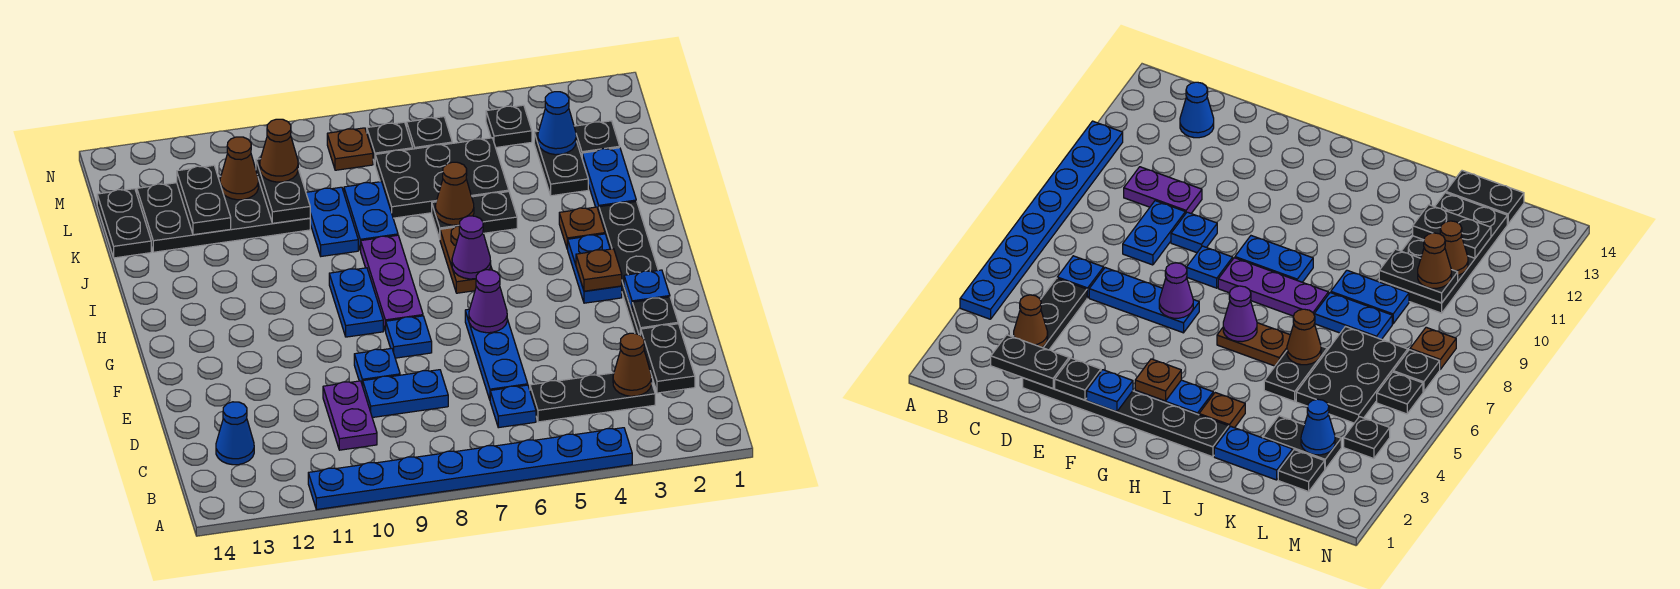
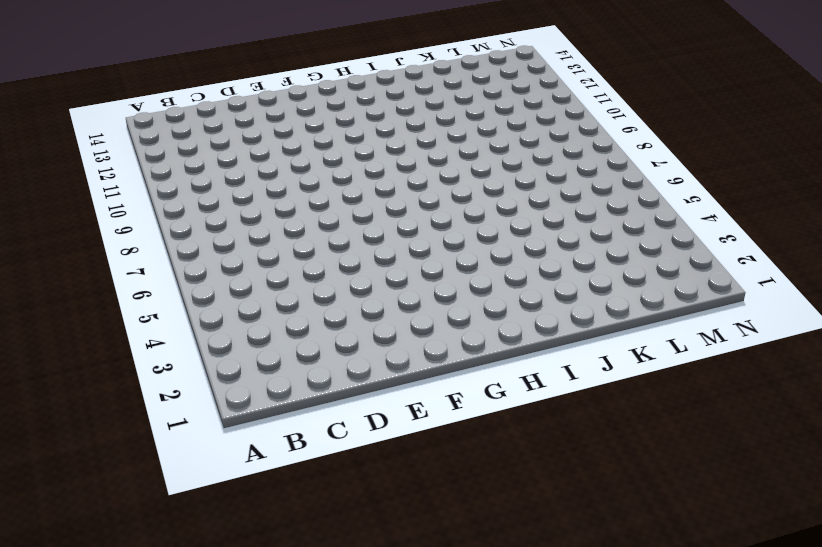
none -> blue plate A4:A11 level 1
none -> black plate C3:C5 level 1
none -> blue plate C6 level 1
none -> purple plate C10:D10 level 1

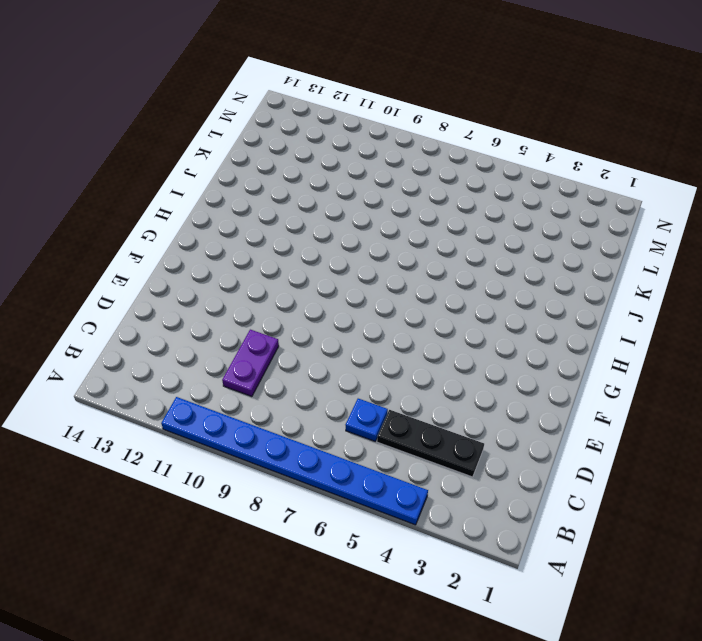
none -> blue cone C13 level 1
none -> black plate D2:I2 level 1
none -> blue plate D6:F6 level 1
none -> blue plate D8:D9 level 1

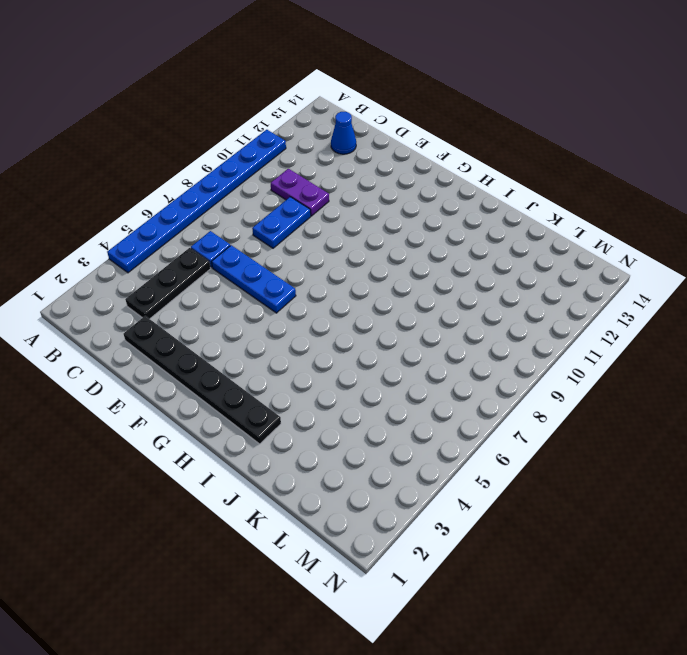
none -> blue plate E9 level 1
none -> blue plate F8 level 1
none -> blue plate G3:H3 level 1
none -> purple plate G8:I8 level 1

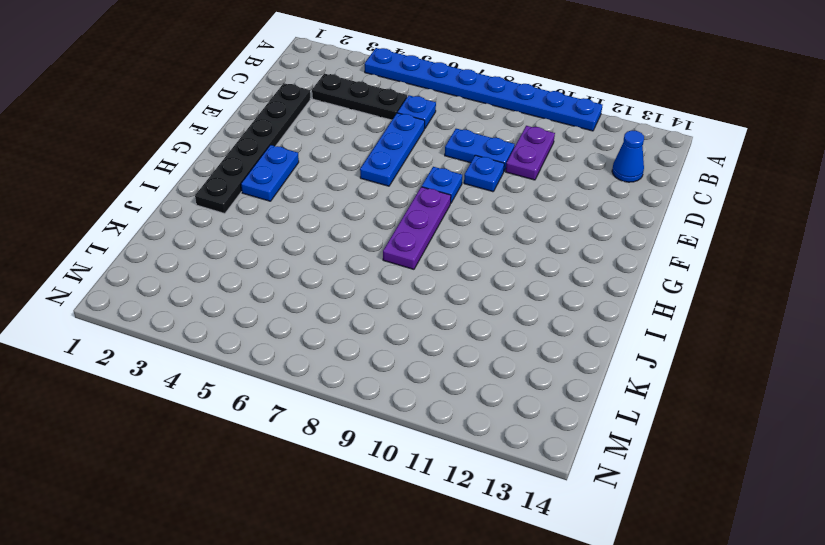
none -> blue plate G9:H9 level 1
none -> brown plate H6:I6 level 1
none -> brown plate I3 level 1
none -> blue plate J2:K2 level 1

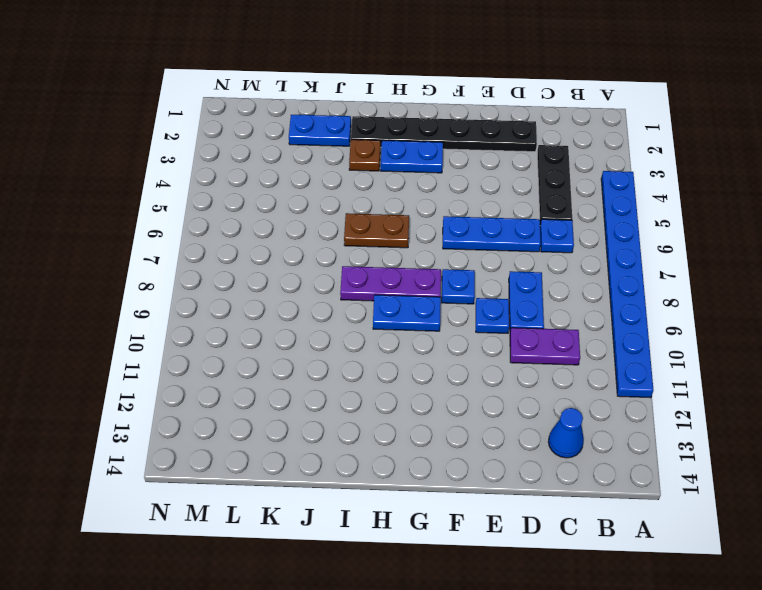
none -> black plate J5:J6 level 1
none -> blue plate J8:K8 level 1
none -> blue plate J9:K9 level 1
none -> black plate K3:L3 level 1

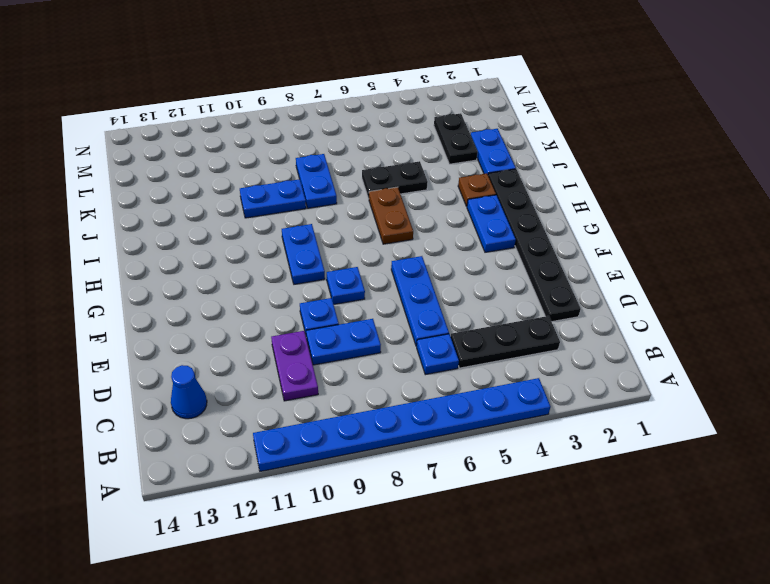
blue plate J9:J10 level 1 -> blue plate J9:K9 level 1
none -> purple plate G8:I8 level 1
none -> black plate K5:L7 level 1
none -> black plate K10:L13 level 1
none -> black plate K14:L14 level 1

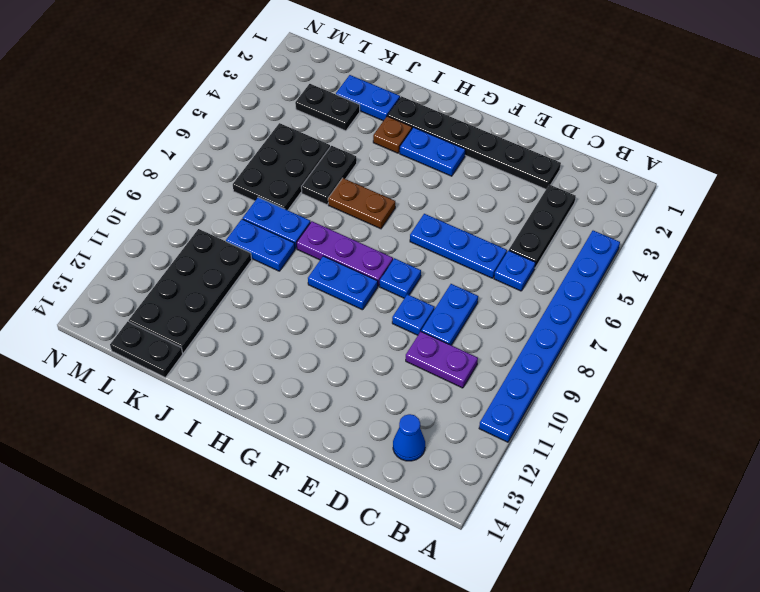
none -> black plate L2 level 1
none -> black plate M4 level 1
none -> black plate M6 level 1
none -> black plate M7 level 1

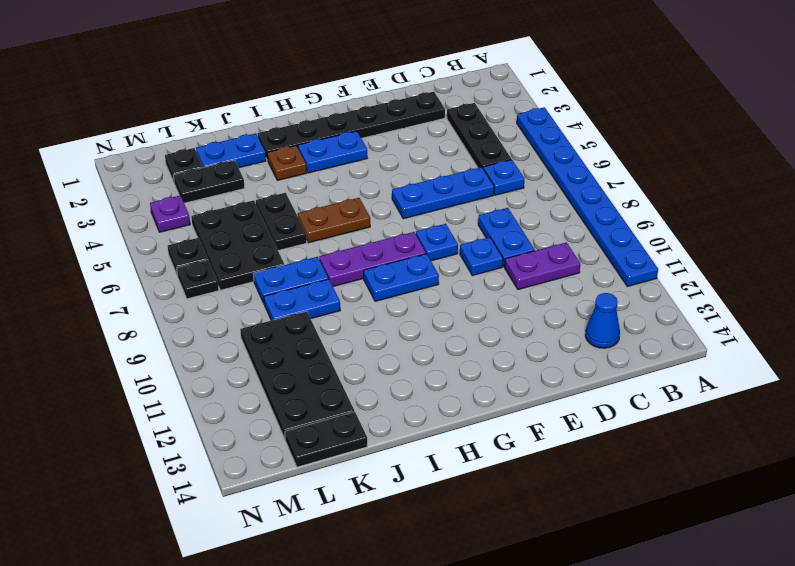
purple plate M4 level 1 -> black plate M4 level 1
none -> brown plate M8 level 1
none -> black plate C2:D2 level 2
none -> brown cone C3 level 2
none -> black plate E2 level 2

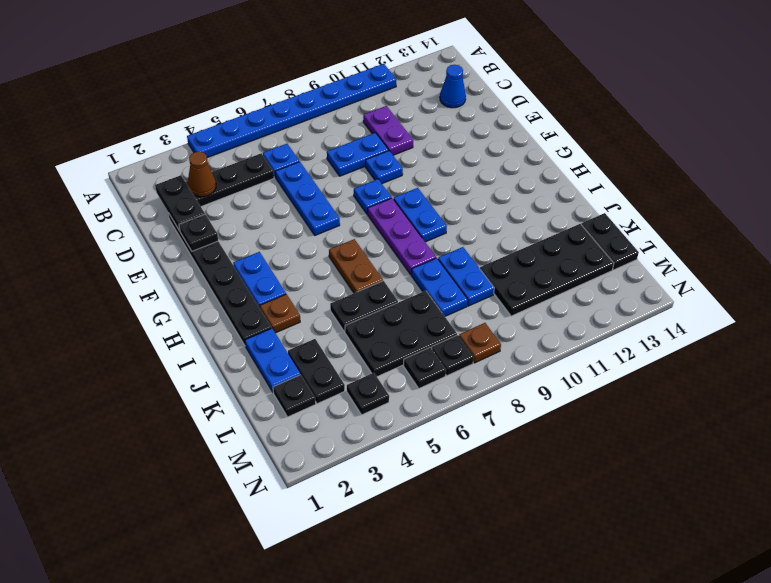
none -> blue plate F2 level 2
none -> purple cone F6 level 2
none -> brown plate G3 level 2
none -> purple cone H6 level 2

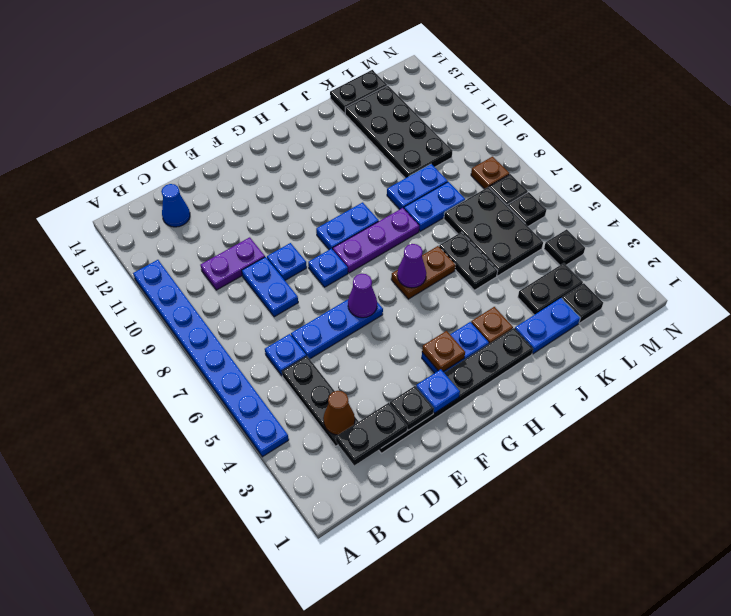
none -> brown cone J6 level 2
none -> black plate K10:L10 level 2
none -> black plate K12:L12 level 2
none -> blue cone L3 level 2

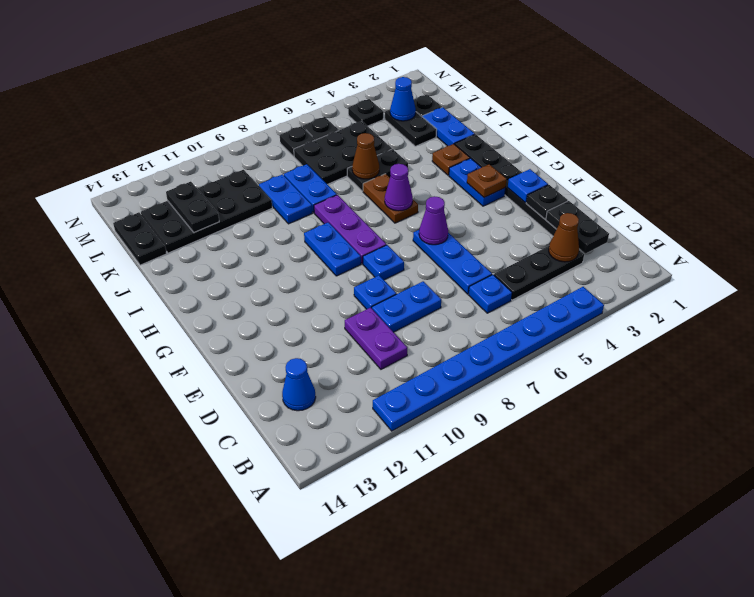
none -> brown plate M8 level 1
none -> black plate K10:L10 level 2
none -> brown cone L11 level 2
none -> brown cone L10 level 3

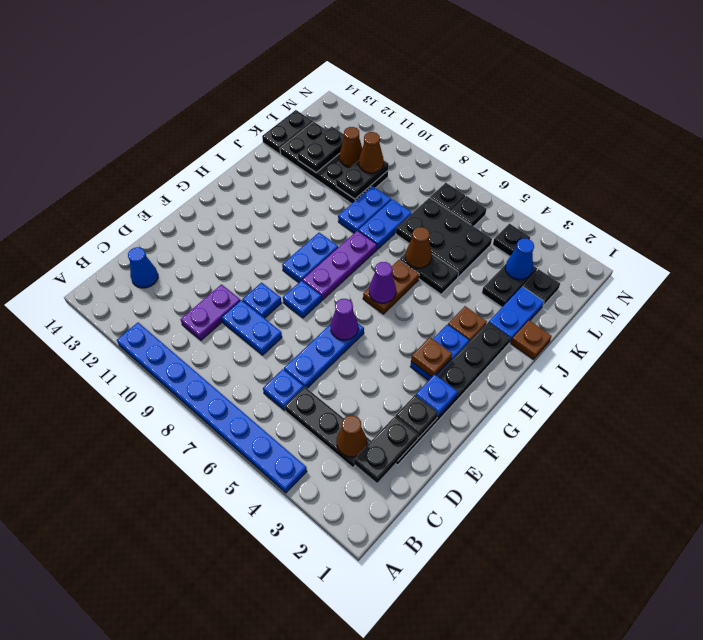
brown plate J1 level 1 -> brown plate M8 level 1

